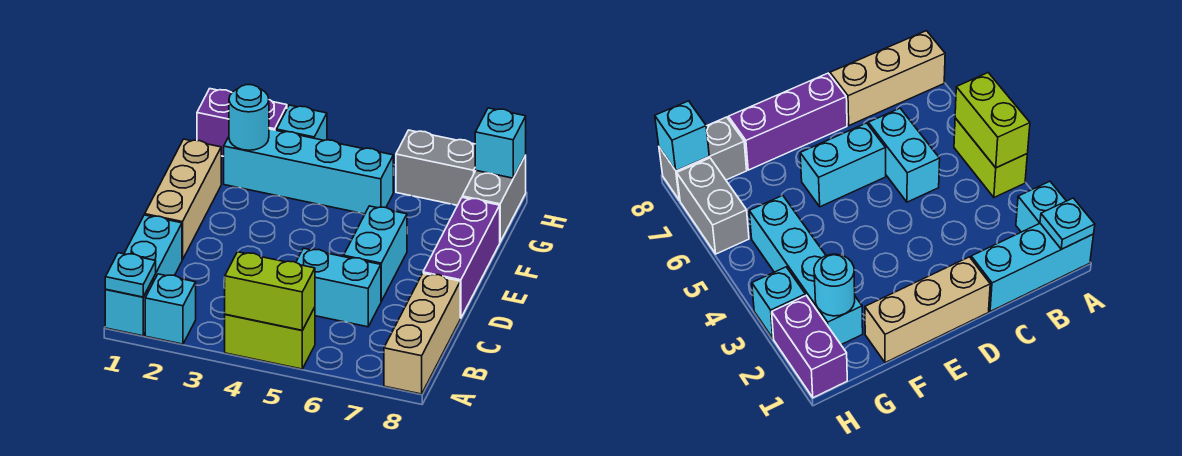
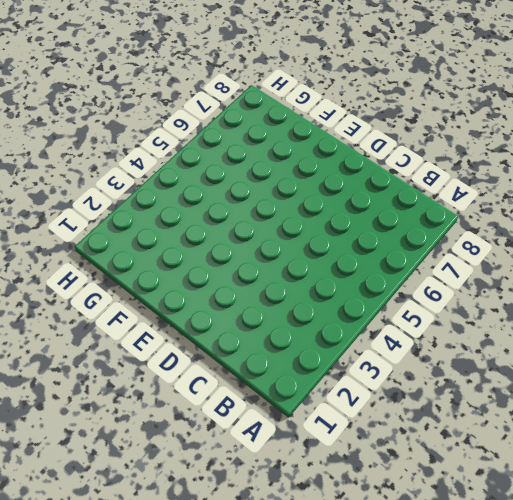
none -> cyan brick A1:C1 level 1
none -> cyan brick A2 level 1
none -> lime brick A4:A5 level 1

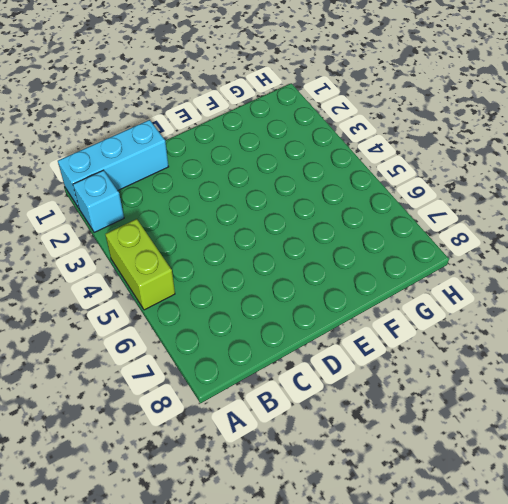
none -> tan brick A8:C8 level 1
none -> cyan brick C5:C6 level 1
none -> tan brick D1:F1 level 1

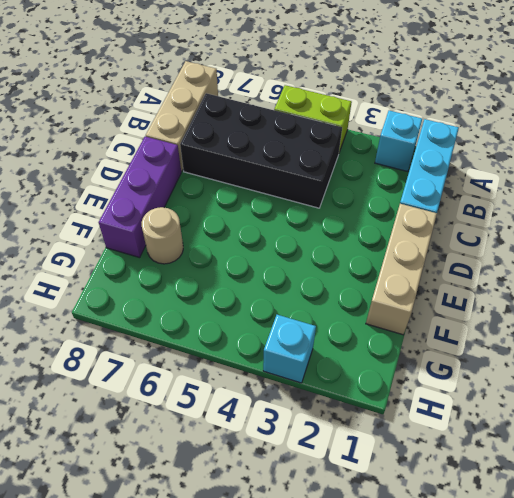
black brick B4:C7 level 1 -> cyan brick C5:C6 level 1
tan round brick F7 level 1 -> none
none -> cyan brick D6:E6 level 1
none -> cyan brick G2:G5 level 1
none -> grey brick G8:H8 level 1

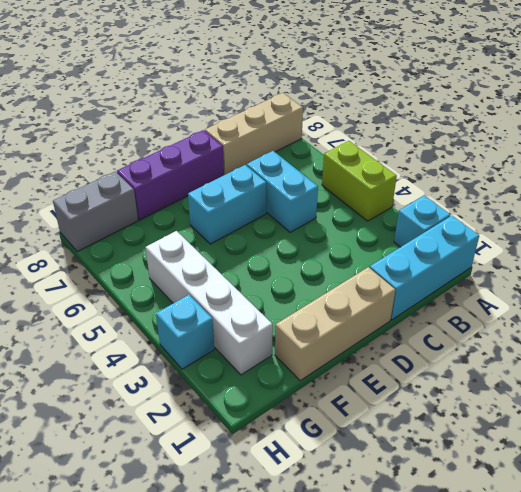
white brick G2:G5 level 1 -> cyan brick G2:G5 level 1
none -> purple brick H1:H2 level 1
none -> grey brick H6:H7 level 1
none -> cyan plate A1 level 2

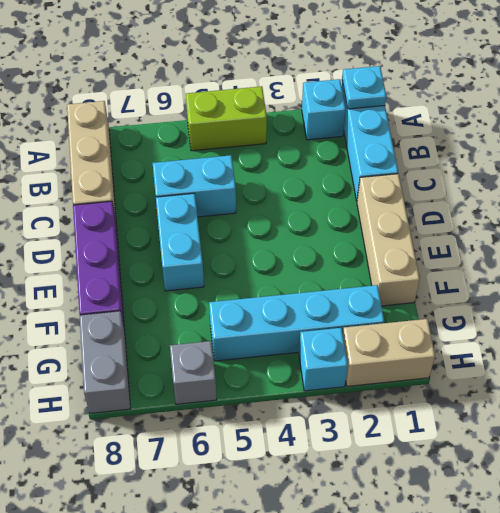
tan brick H1:H2 level 1 -> purple brick H1:H2 level 1
grey brick H6 level 1 -> grey brick H6:H7 level 1
none -> lime brick A4:A5 level 2
none -> cyan round brick G2 level 2
none -> cyan brick H8 level 2

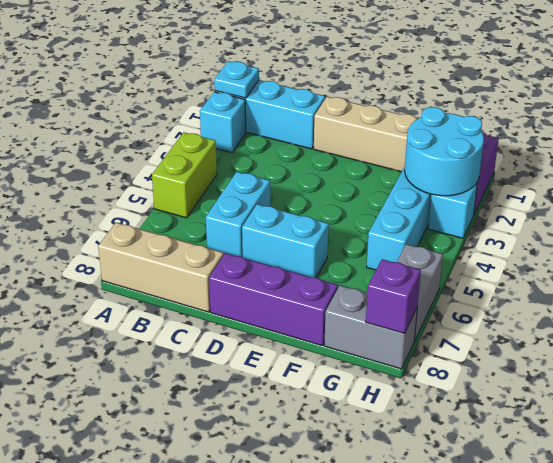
cyan round brick G2:H3 level 2 -> cyan round brick G2 level 2
purple brick H8 level 2 -> cyan brick H8 level 2
none -> lime brick A4:A5 level 2

